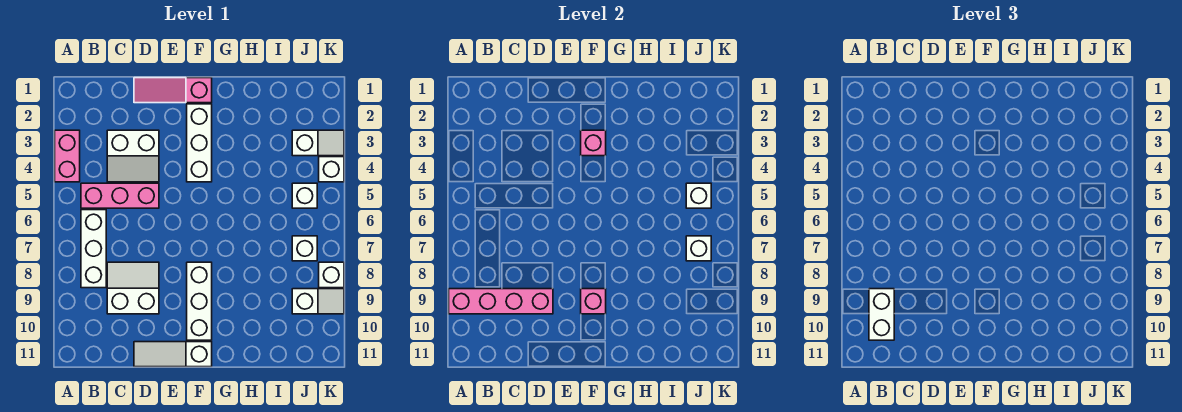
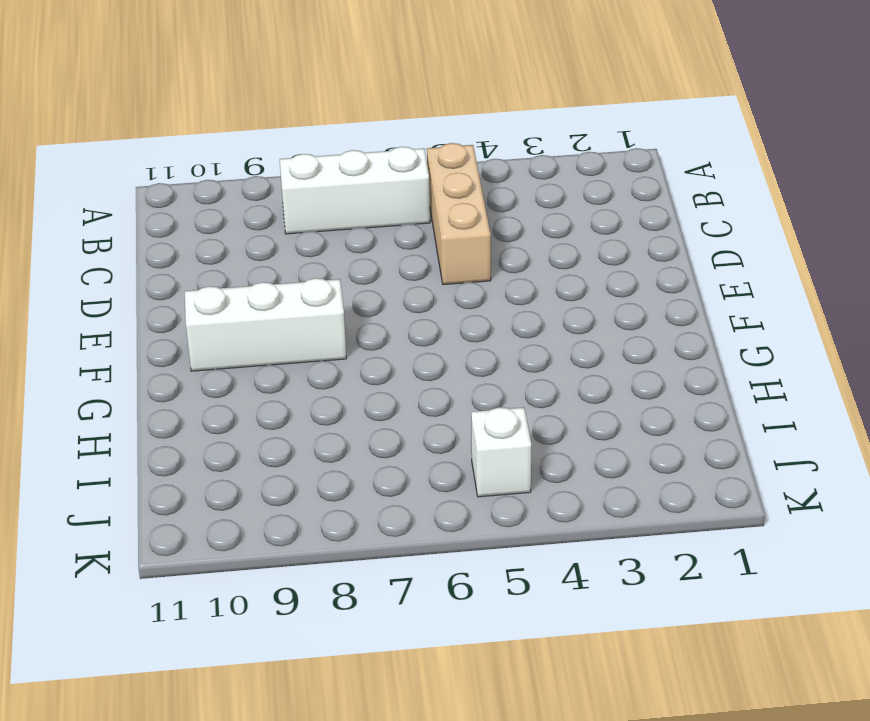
tan brick B5:D5 level 1 -> pink brick B5:D5 level 1
none -> pink brick A3:A4 level 1
none -> white slope C3:D4 level 1 top 3
none -> white slope C8:D9 level 1 top 9

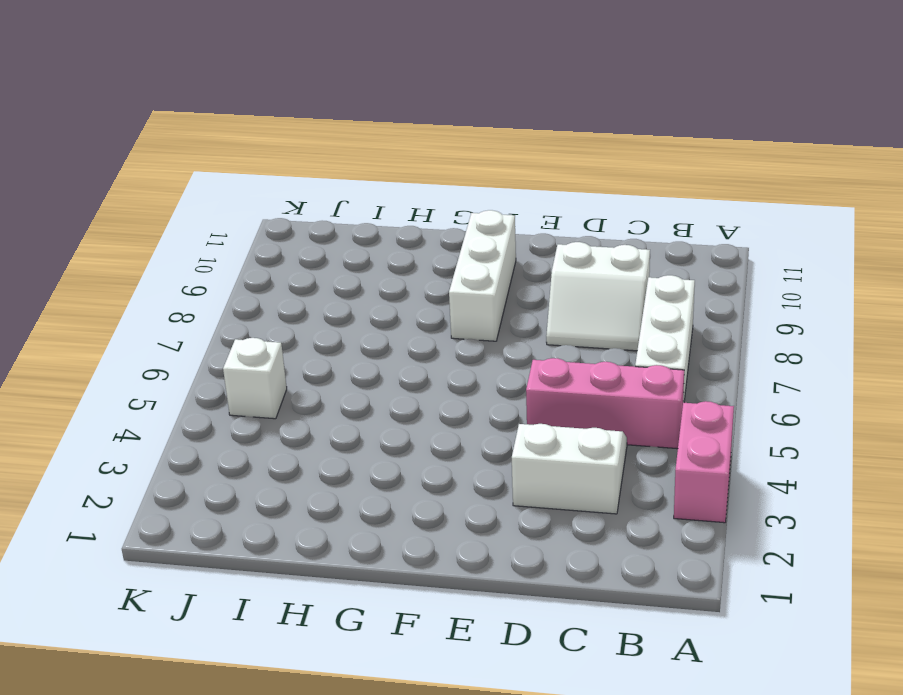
none -> pink slope D1:F1 level 1 top F
none -> white slope D11:F11 level 1 top F
none -> white brick F2:F4 level 1

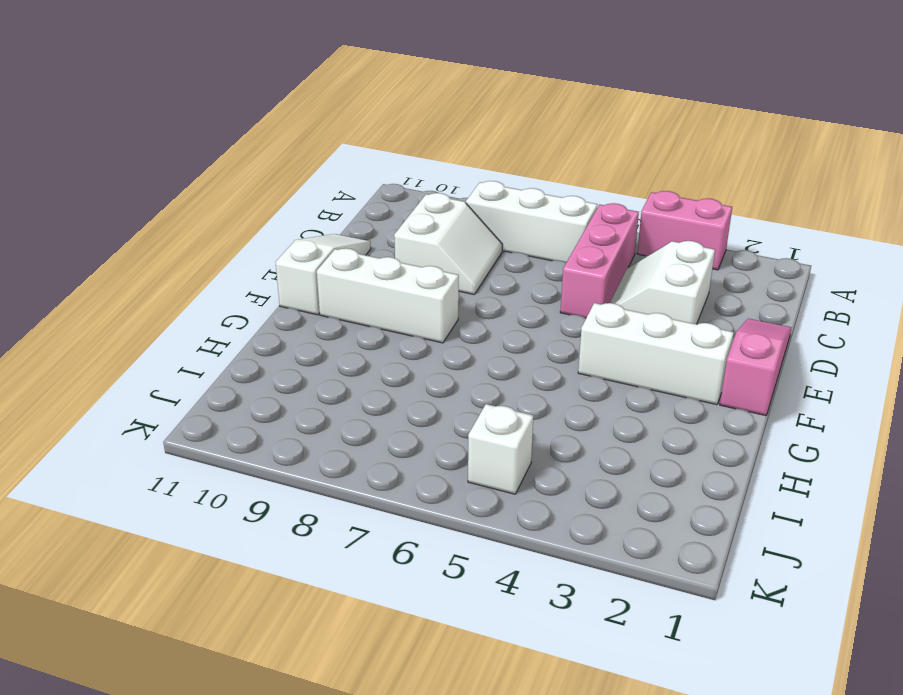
none -> white slope J3:K3 level 1 top J
none -> white brick J7 level 1
none -> white slope J9:K9 level 1 top J

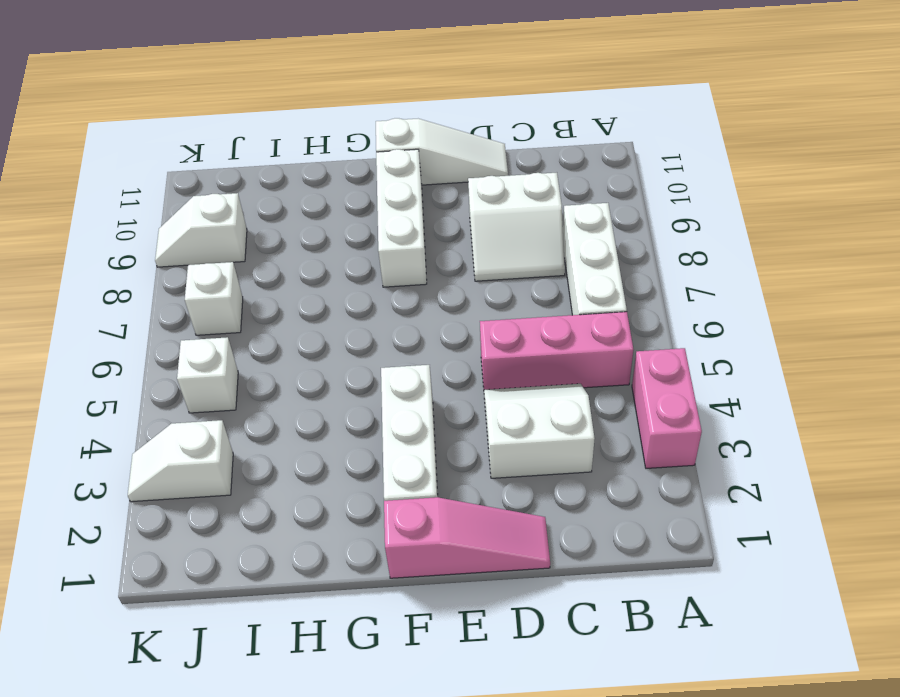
none -> white brick K4 level 1
none -> white brick K8 level 1
none -> pink brick A9:D9 level 2

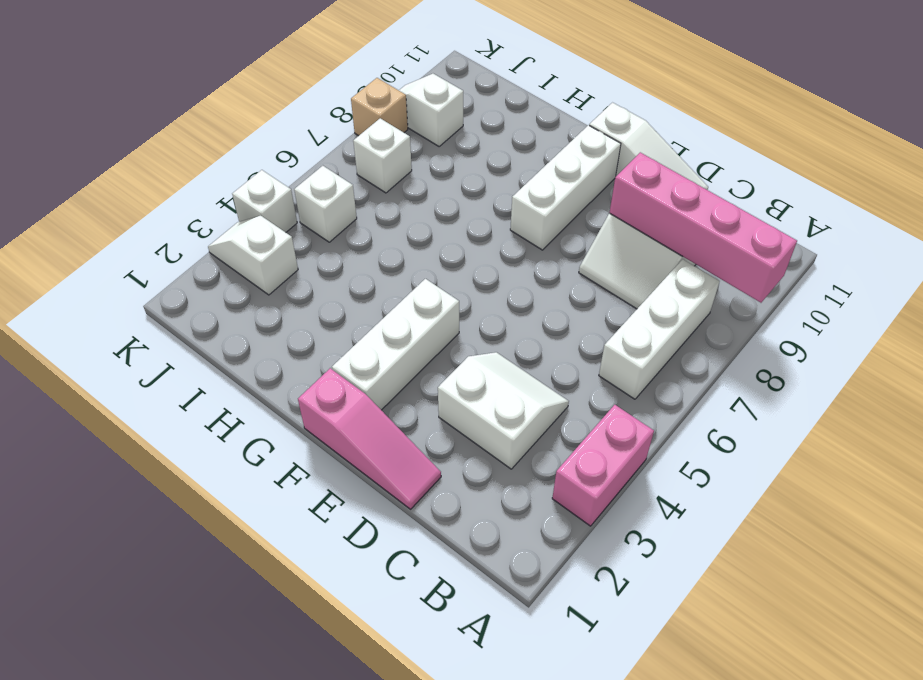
tan brick K8 level 1 -> white brick K8 level 1
none -> pink brick B5:D5 level 1
none -> pink brick F3 level 2
none -> pink brick F9 level 2

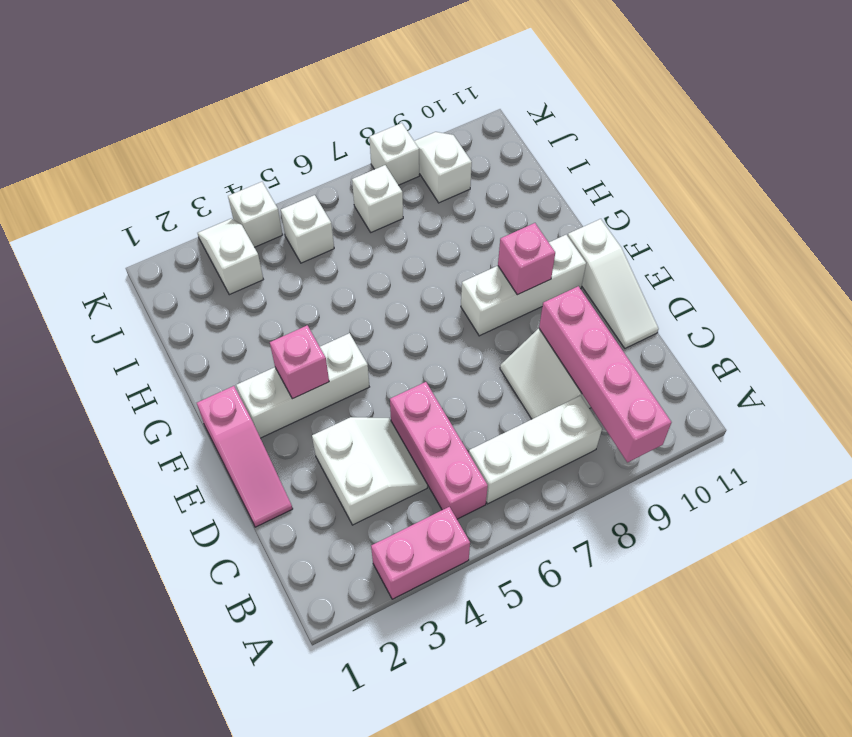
none -> white brick J5 level 2
none -> white brick J7 level 2
none -> white brick B9:B10 level 3

